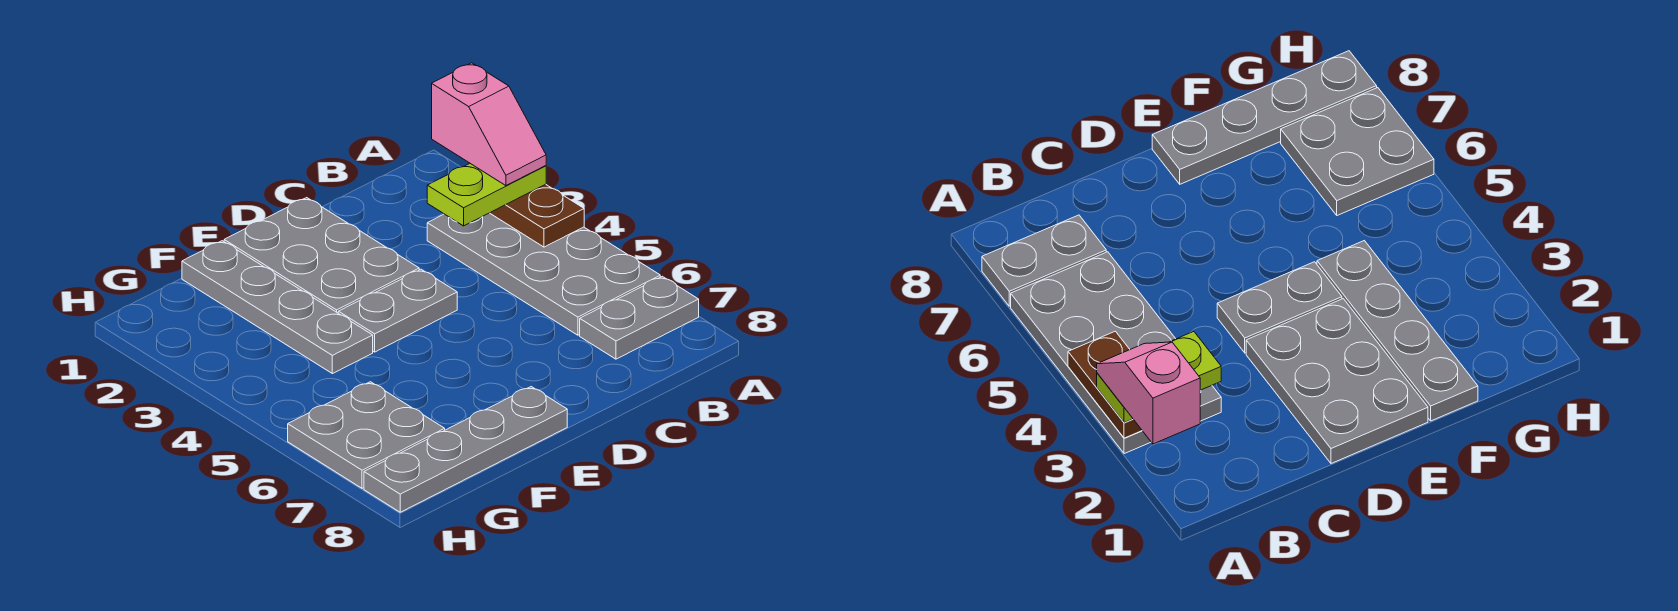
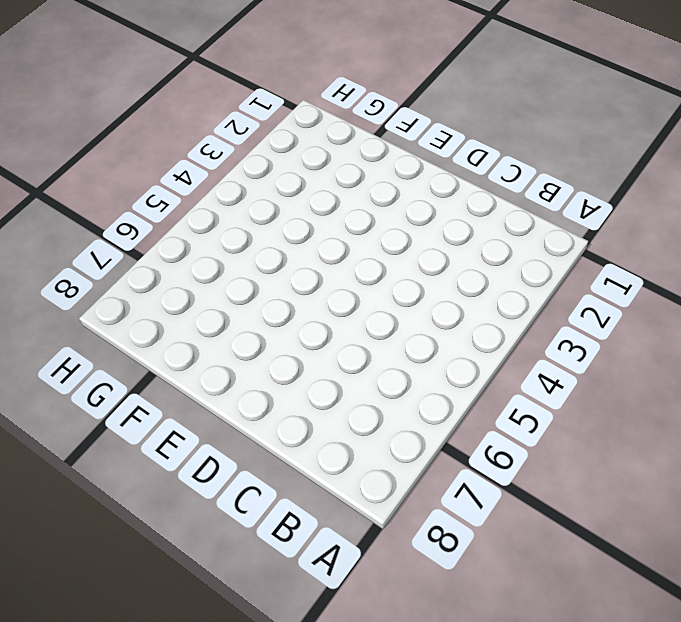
none -> grey plate A3:B6 level 1
none -> grey plate A7:B7 level 1

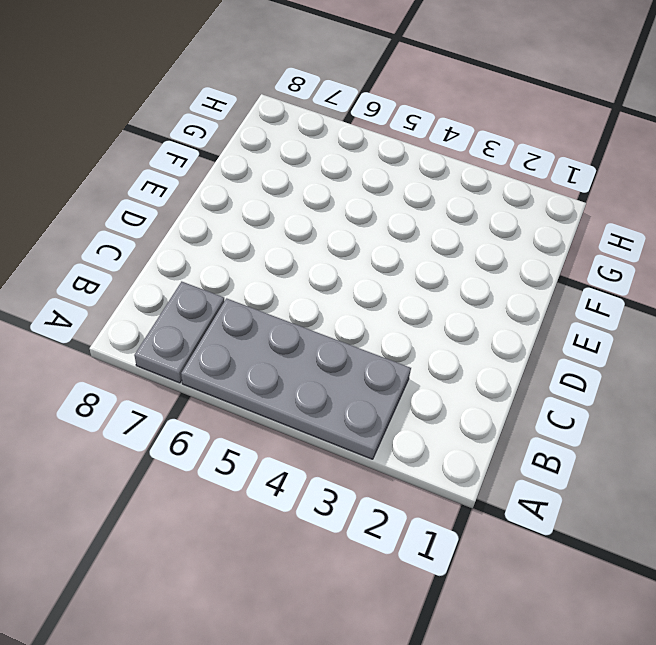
none -> grey plate D1:E3 level 1
none -> grey plate D4:E4 level 1

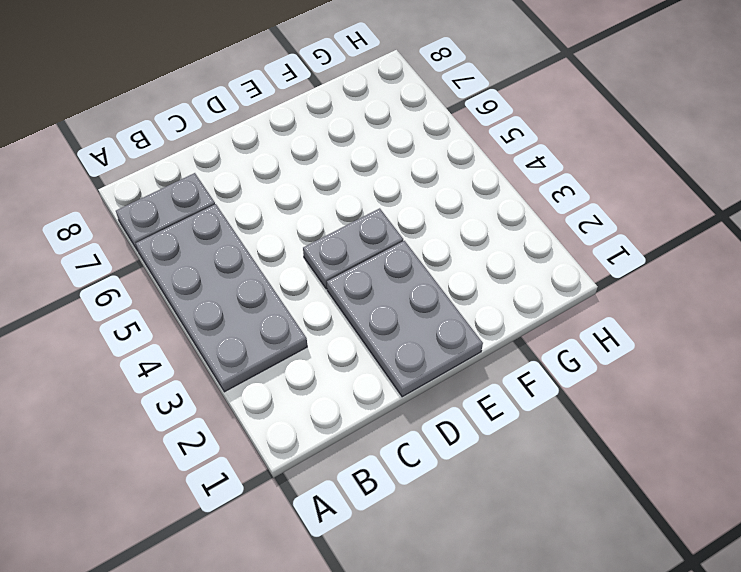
none -> grey plate E8:H8 level 1
none -> grey plate F1:F4 level 1

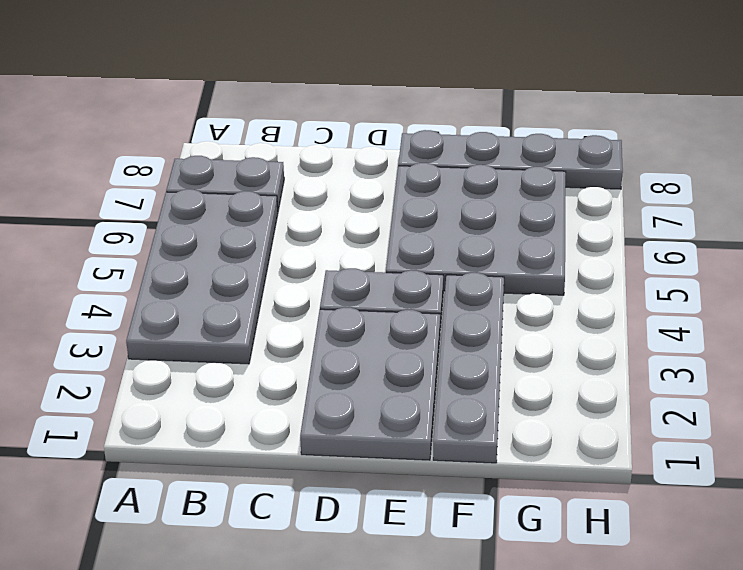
grey plate E5:G7 level 1 -> grey plate G6:H7 level 1
none -> brown plate A3:A4 level 2
none -> lime plate A3:B3 level 3

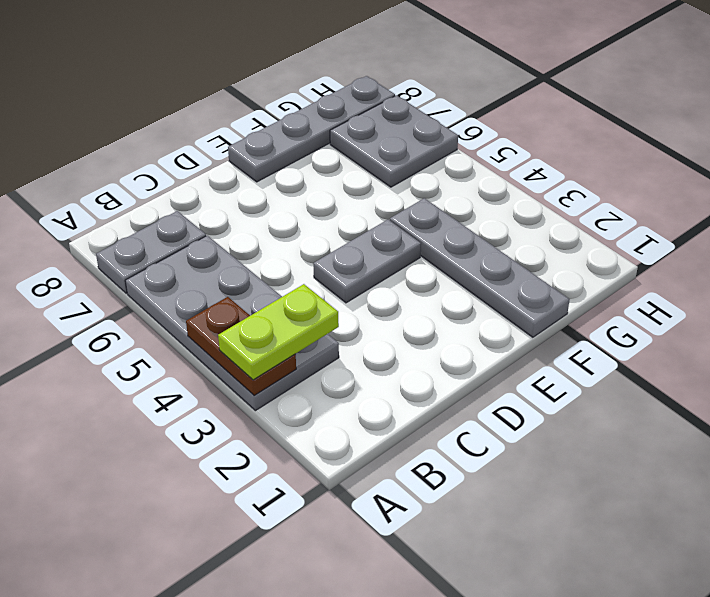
none -> grey plate D1:E3 level 1
none -> pink slope A2:A3 level 4 top 2

